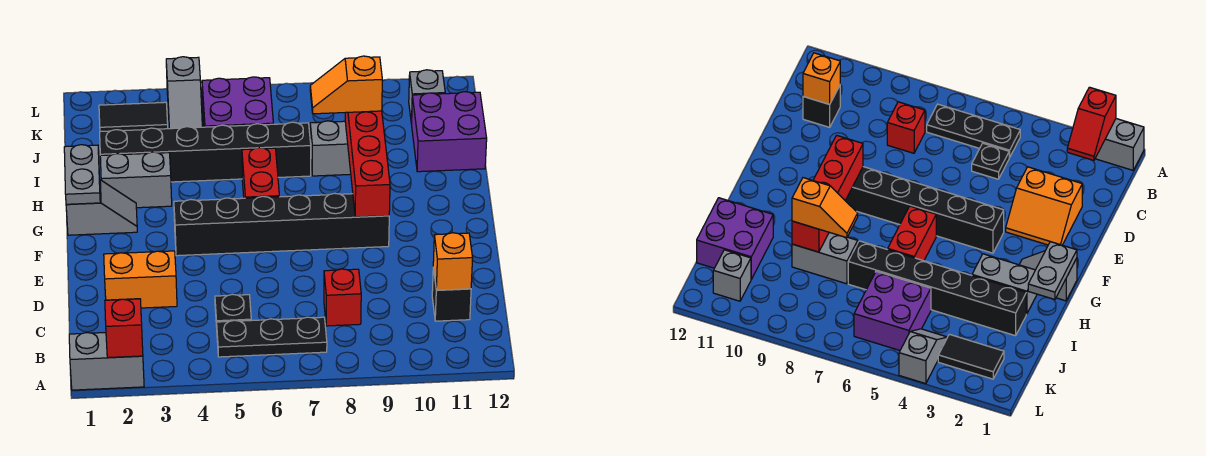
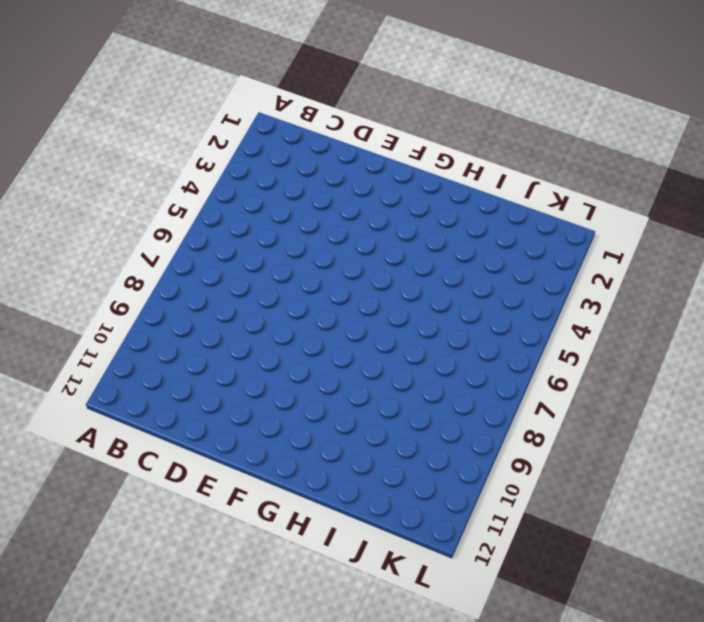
none -> grey brick A1:A2 level 1
none -> black plate B5:B7 level 1
none -> black plate C5 level 1

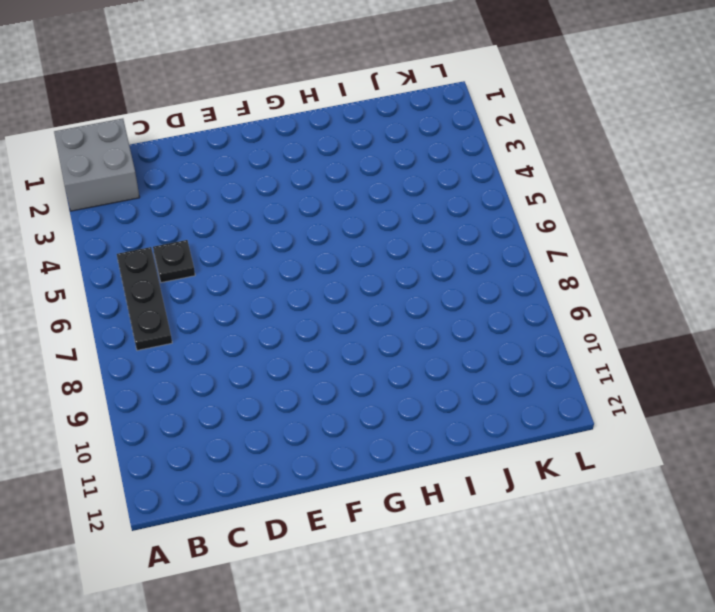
grey brick A1:B2 level 1 -> grey brick A1:A2 level 1
none -> red brick C8 level 1
none -> black brick C11 level 1
none -> orange slope D2:E3 level 1 top D

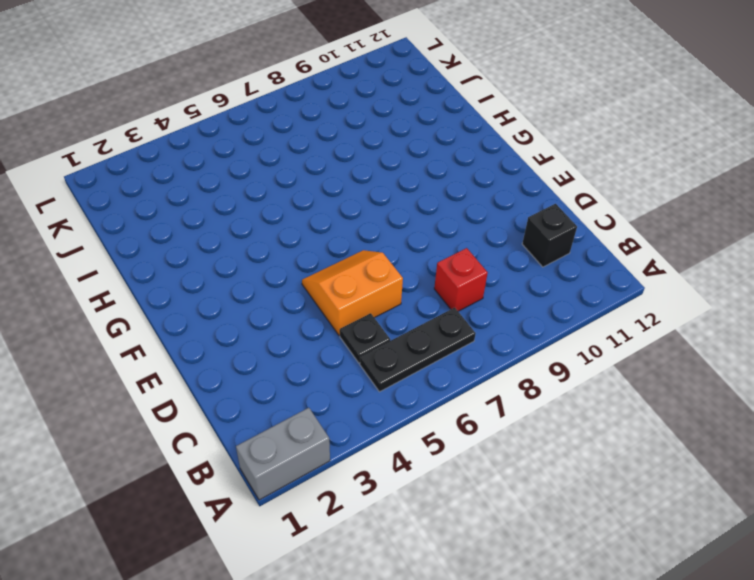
orange slope D5:E6 level 1 top D -> orange slope D2:E3 level 1 top D
none -> black brick F4:F9 level 1
none -> grey slope G1:G2 level 1 top 1
none -> red brick G6:H6 level 1

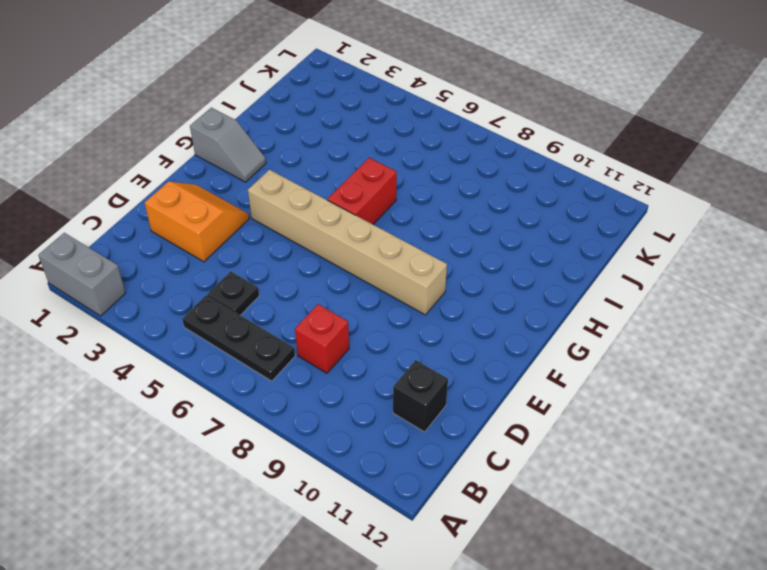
tan brick F4:F9 level 1 -> black brick F4:F9 level 1
none -> grey brick H2:H3 level 1
none -> black brick I2:I7 level 1
none -> grey brick I8:I9 level 1

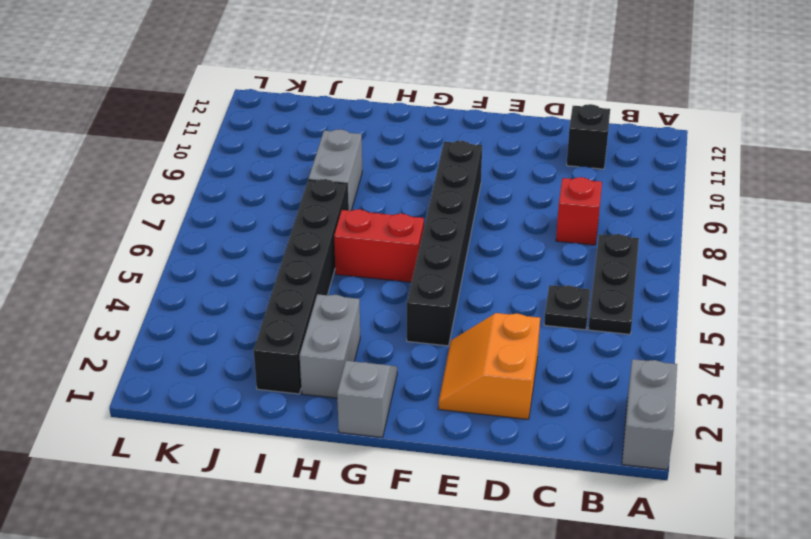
none -> purple brick I11:J12 level 1
none -> purple brick J5:K6 level 1
none -> black tile K2:K3 level 1

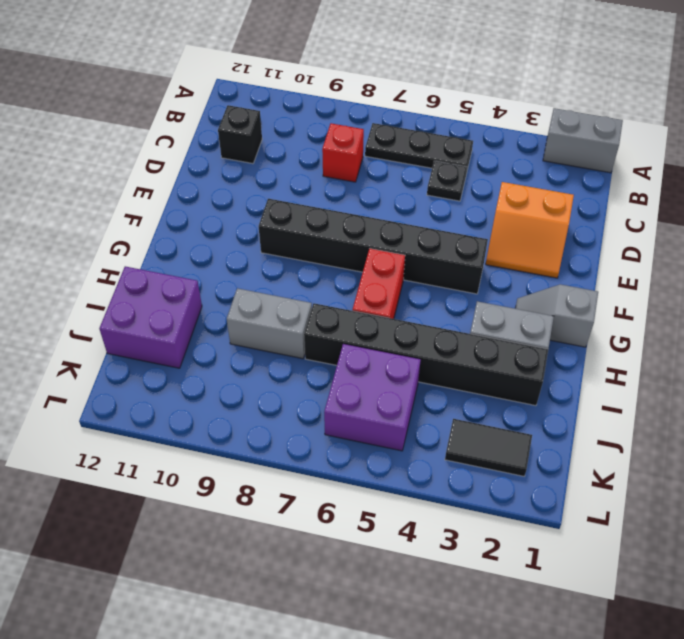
none -> grey slope K4:L4 level 1 top L
none -> grey brick K11 level 1
none -> red slope A2:B2 level 2 top A

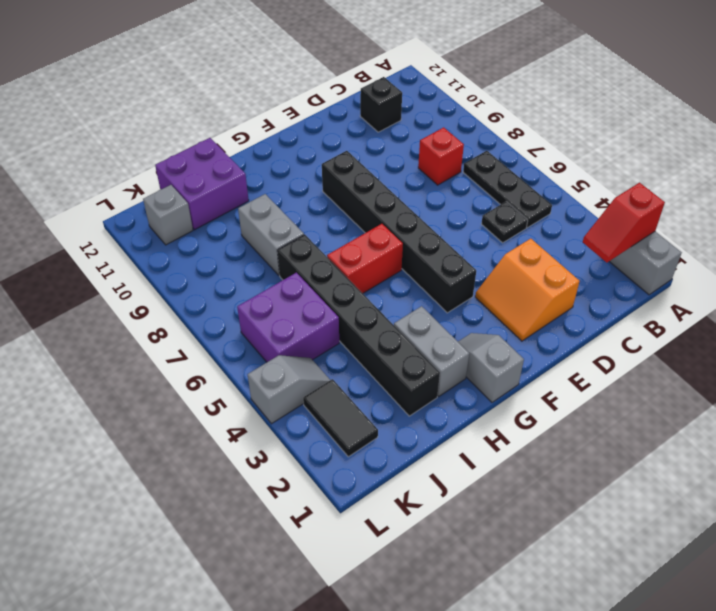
none -> orange brick C11 level 2
none -> red brick F9:I9 level 2
none -> grey plate G1:H1 level 2

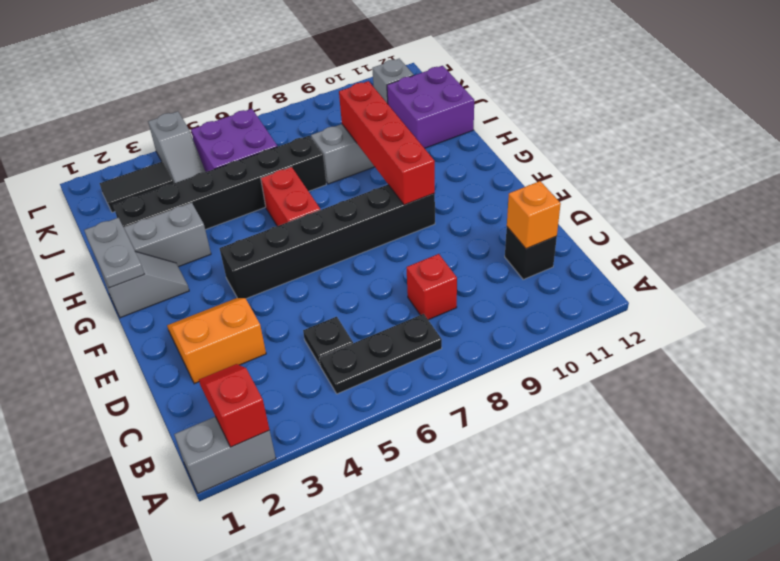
none -> orange slope I8:I9 level 3 top 9

